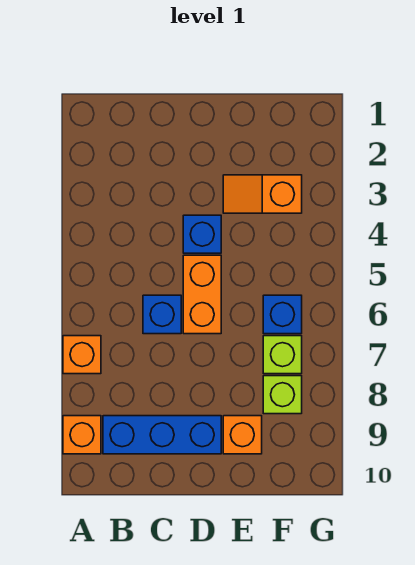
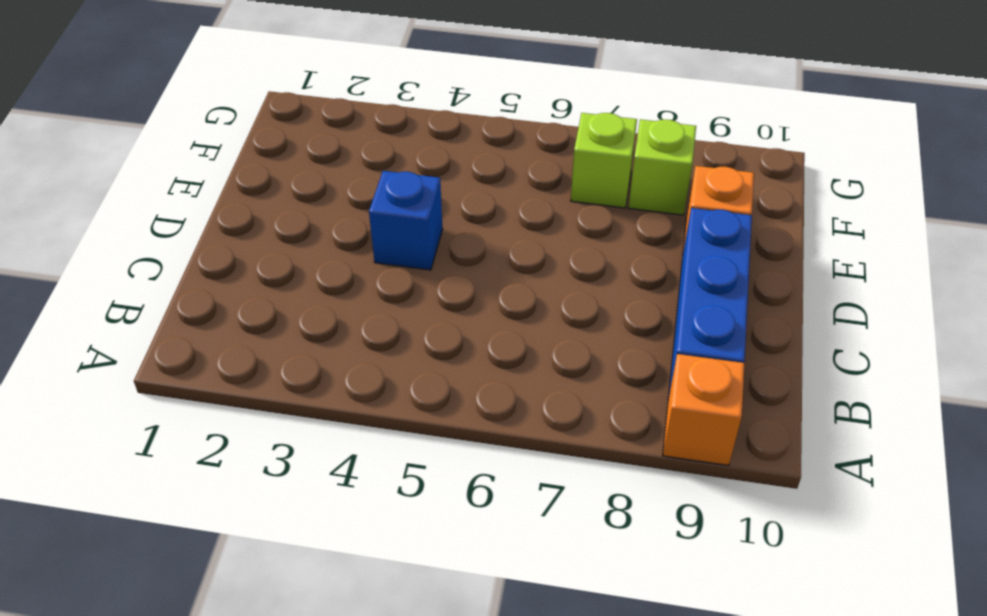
none -> orange brick A7 level 1
none -> blue brick C6 level 1

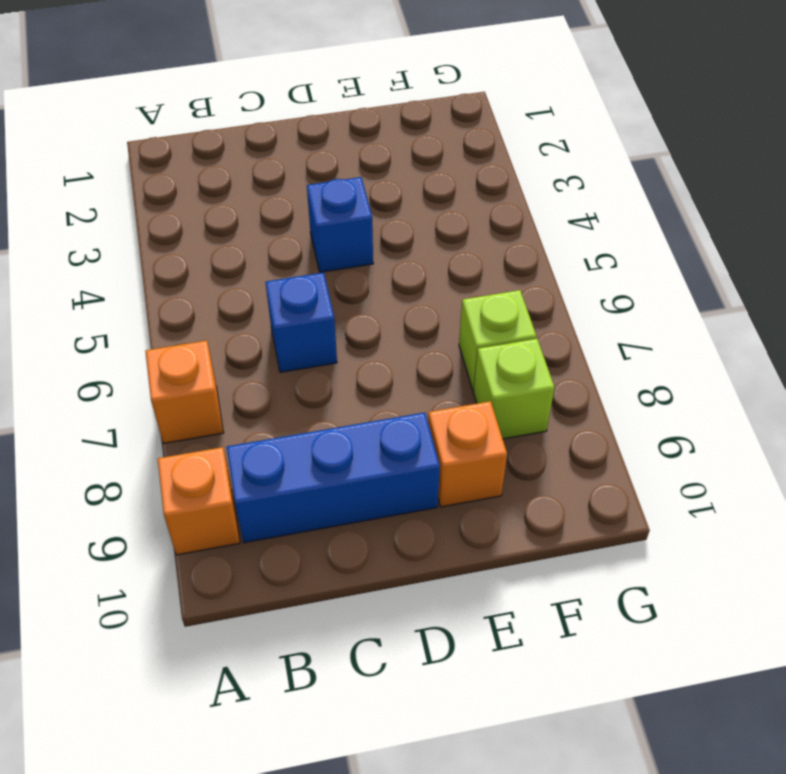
none -> orange brick D5:D6 level 1
none -> orange slope E3:F3 level 1 top F

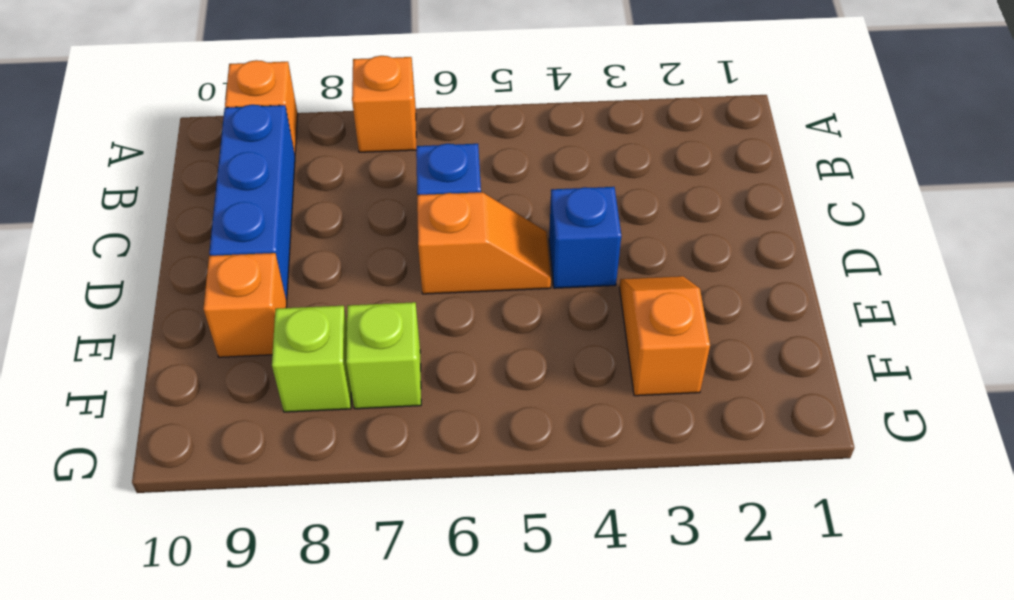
orange slope D5:D6 level 1 top 6 -> orange brick D5:D6 level 1
none -> blue brick F6 level 1

